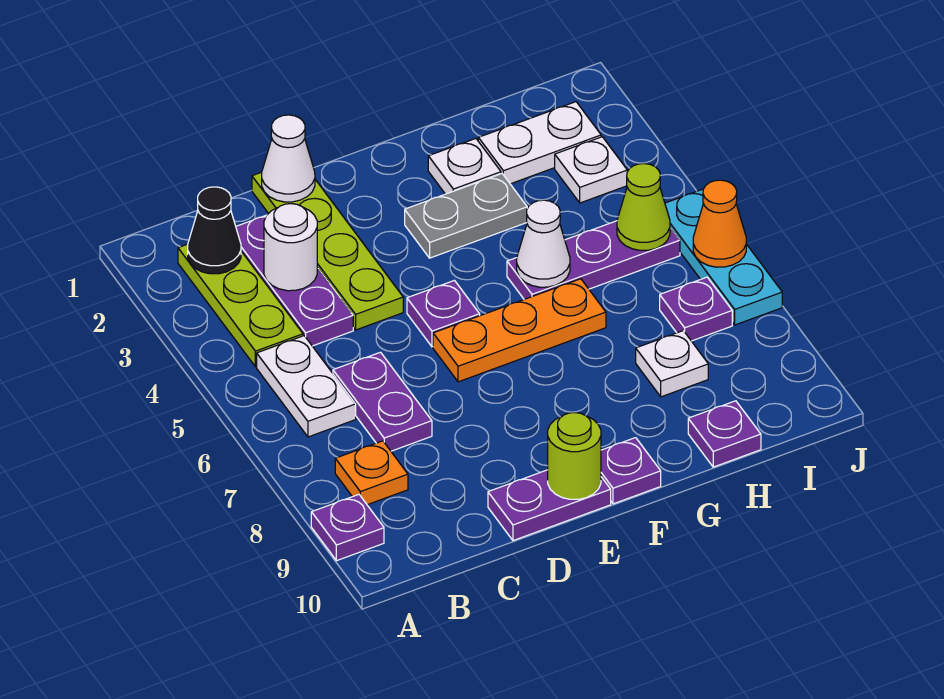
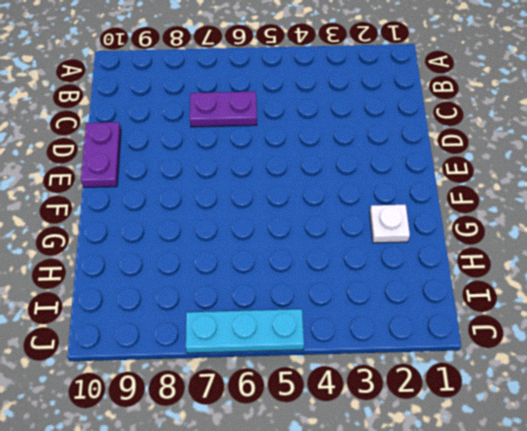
none -> purple plate A9 level 1
none -> lime plate B2:B4 level 1
none -> white plate B5:B6 level 1

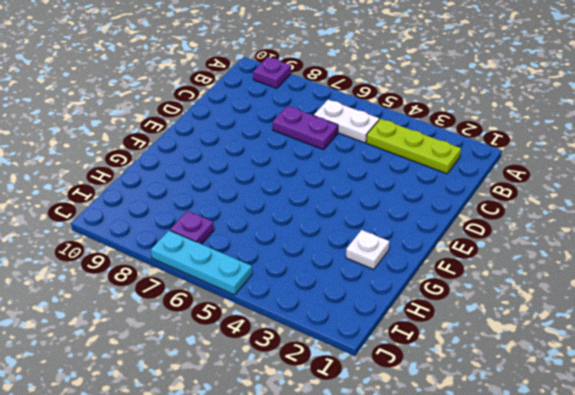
none -> orange plate B8 level 1
none -> purple plate C2:C4 level 1
none -> lime plate D1:D4 level 1

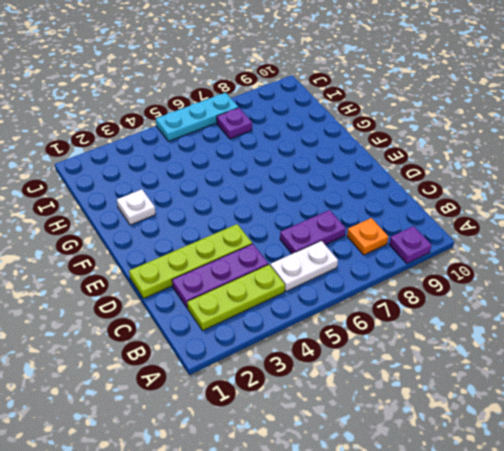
none -> purple plate D10:E10 level 1
none -> purple plate E5 level 1
none -> orange plate E6:G6 level 1

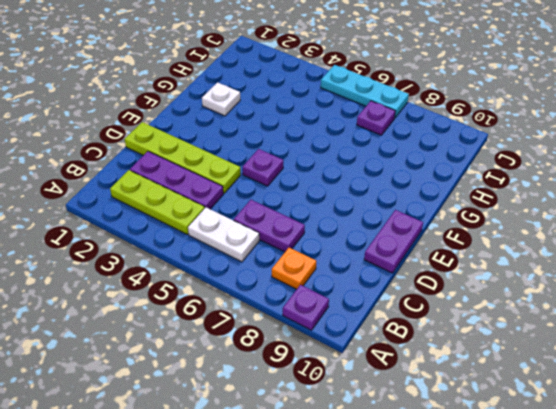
none -> orange plate E6:G6 level 1
none -> grey plate F3:G3 level 1
none -> purple plate F10 level 1

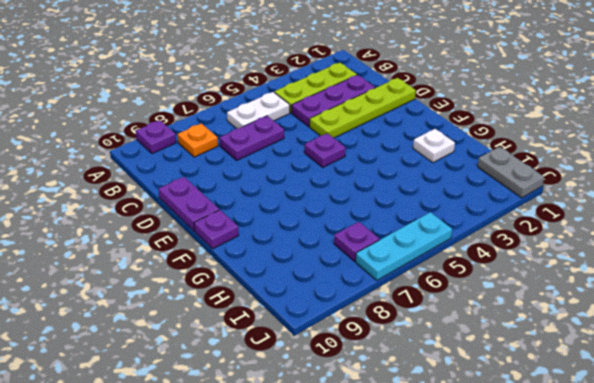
grey plate I1:J1 level 1 -> grey plate F3:G3 level 1
none -> orange plate E6:G6 level 1
none -> purple plate G5:I5 level 1
none -> white plate H2:I2 level 1

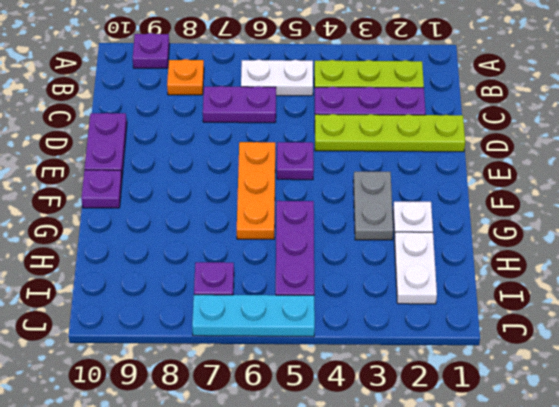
none -> white plate H8 level 1
none -> purple plate H10 level 1
none -> white plate I3 level 1

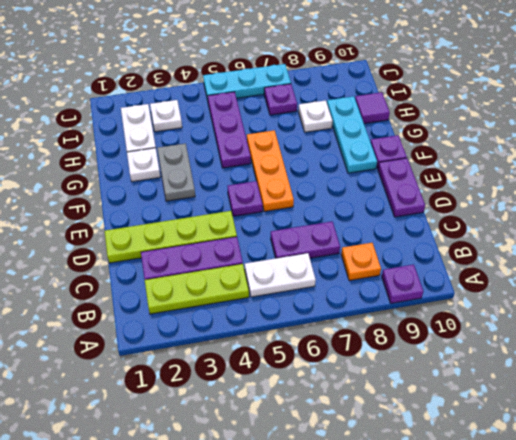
cyan plate F9:H9 level 1 -> none
purple tile H10 level 1 -> purple plate H10 level 1
none -> black cone B2 level 2
none -> white round brick C3 level 2
none -> white cone D1 level 2

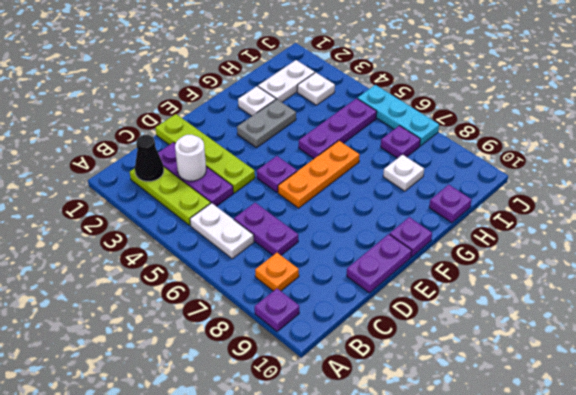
none -> white cone D1 level 2
none -> lime round brick E10 level 2
none -> white cone G5 level 2

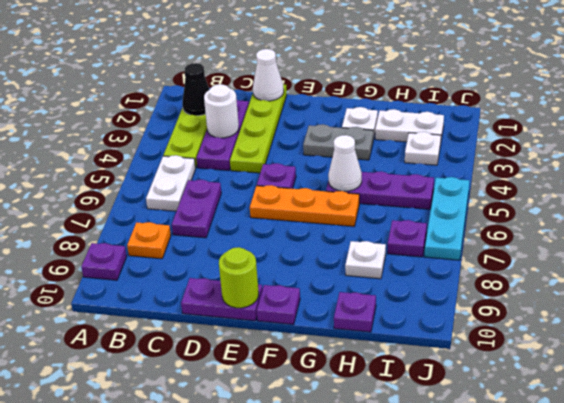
none -> lime cone I5 level 2
none -> orange cone J6 level 2

